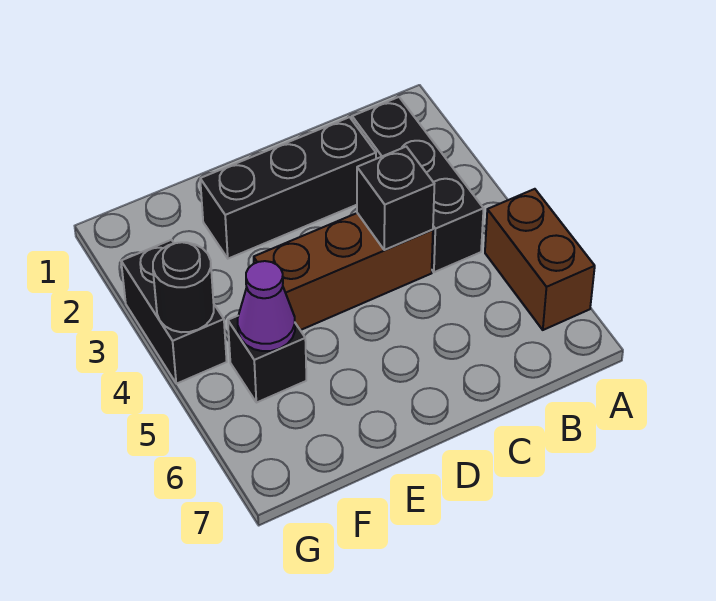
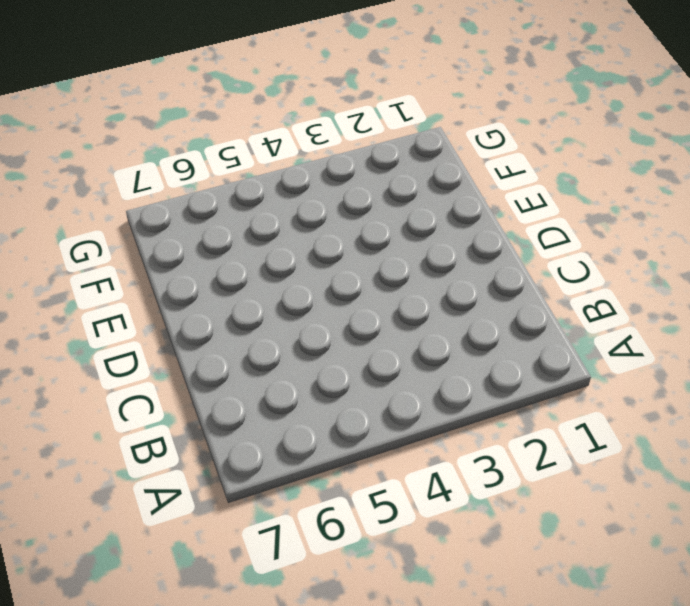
none -> brown brick A5:A6 level 1
none -> black brick B2:B4 level 1

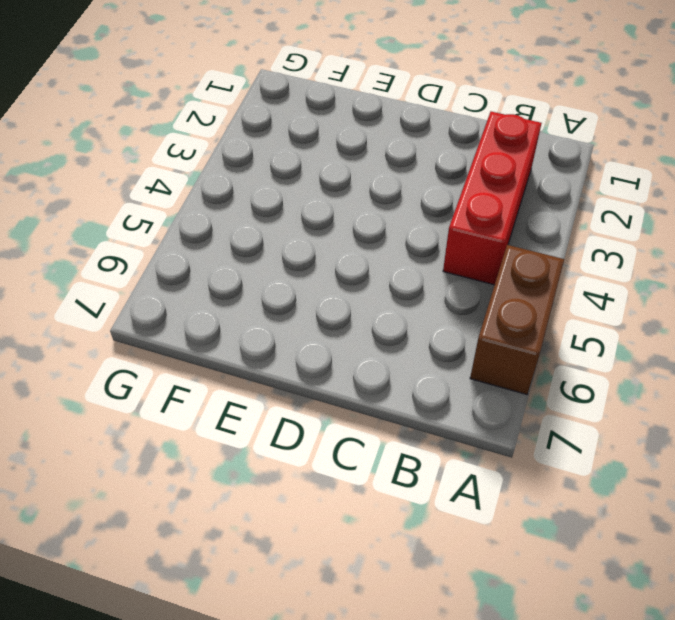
red brick B2:B4 level 1 -> black brick B2:B4 level 1
none -> black brick C2:E2 level 1
none -> brown brick C4:E4 level 1

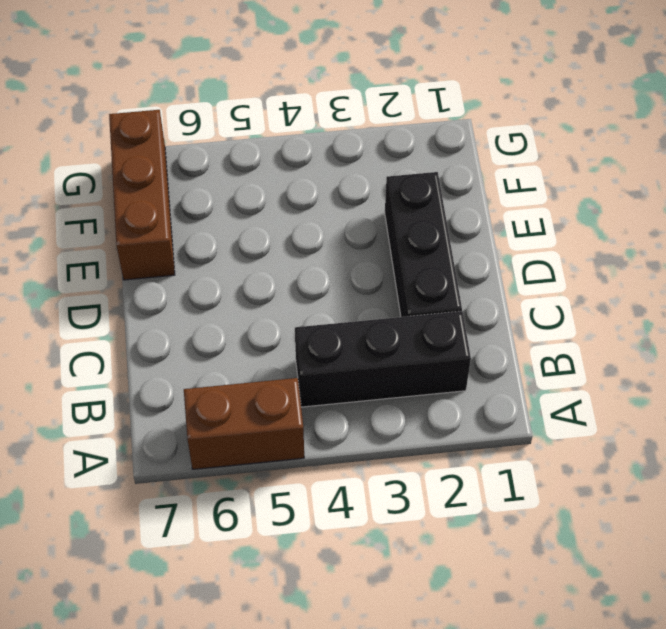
brown brick E7:G7 level 1 -> brown brick C4:E4 level 1
none -> black brick F5 level 1
none -> black brick G3:G4 level 1

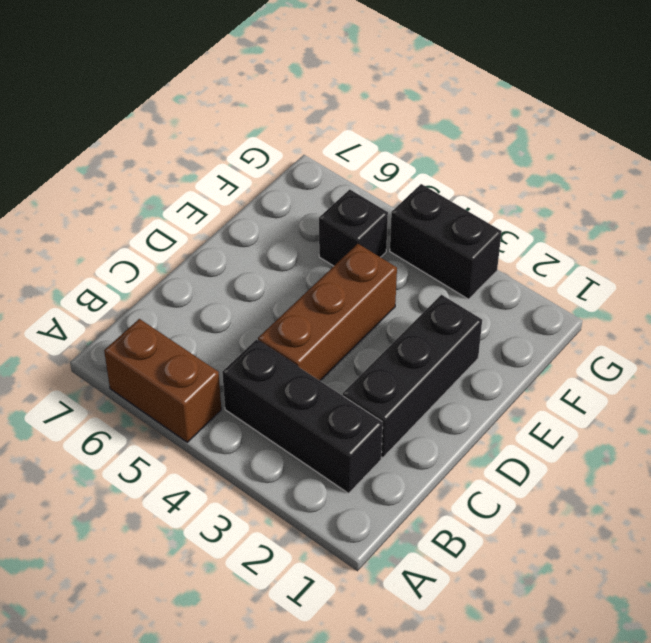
none -> black brick C4 level 2
none -> purple cone F5 level 2

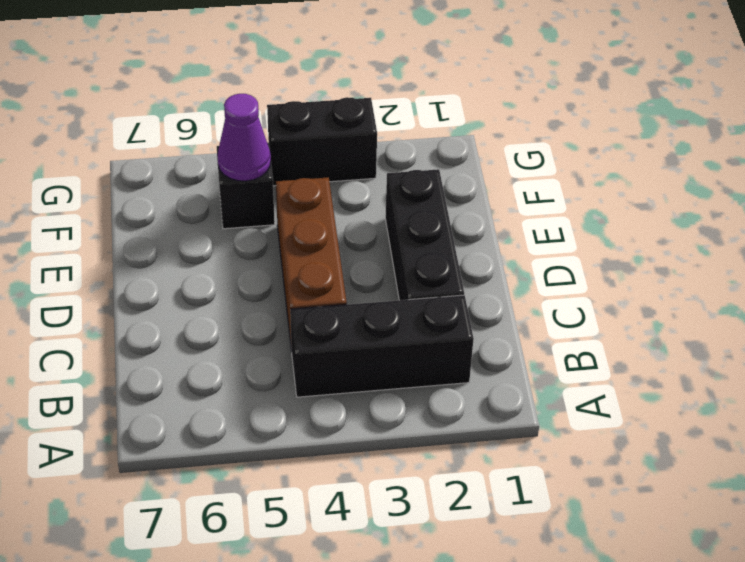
none -> brown brick A5:A6 level 1
none -> black brick C4 level 2

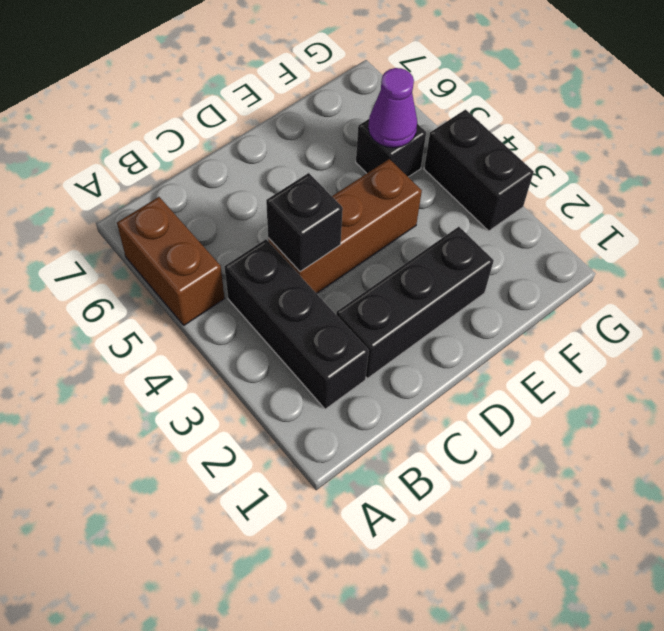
none -> black round brick G4 level 2

